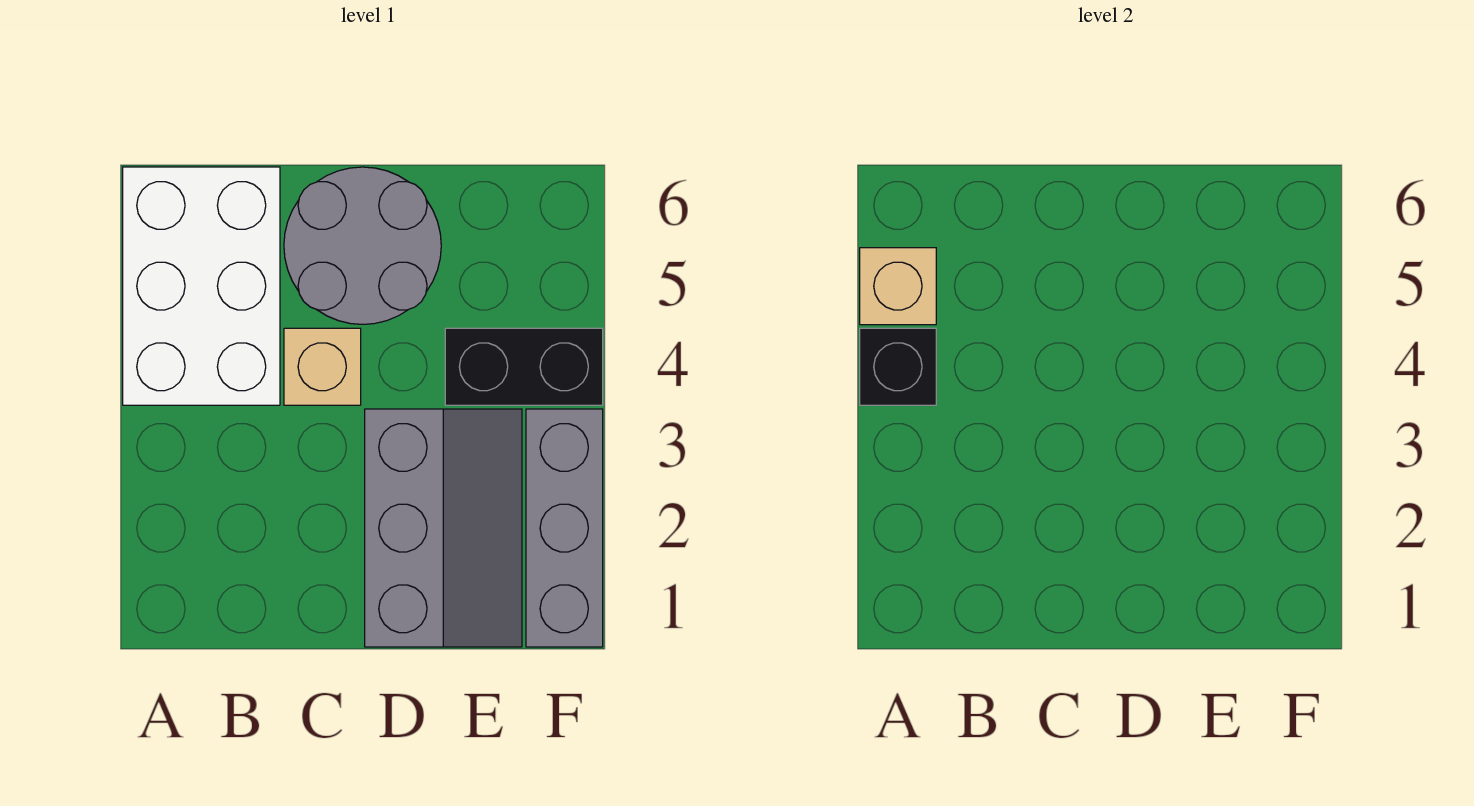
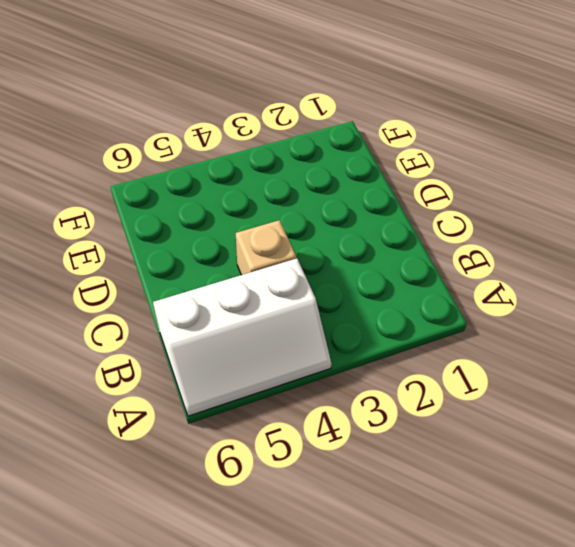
white slope A4:B6 level 1 top B -> white brick A4:B6 level 1
none -> grey round brick C5:D6 level 1
none -> grey slope D1:E3 level 1 top D

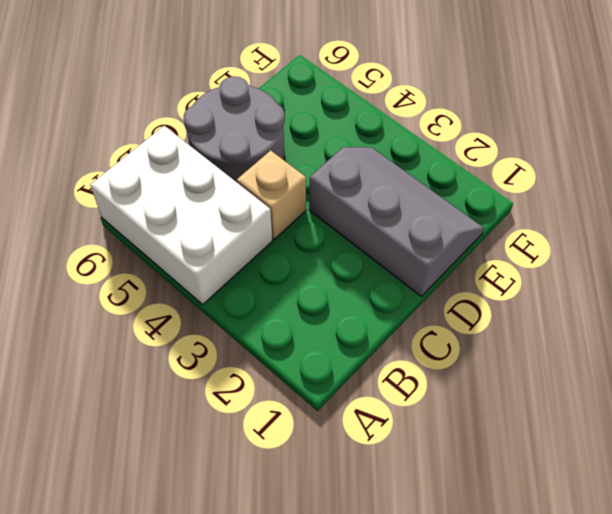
none -> black brick E4:F4 level 1
none -> grey brick F1:F3 level 1

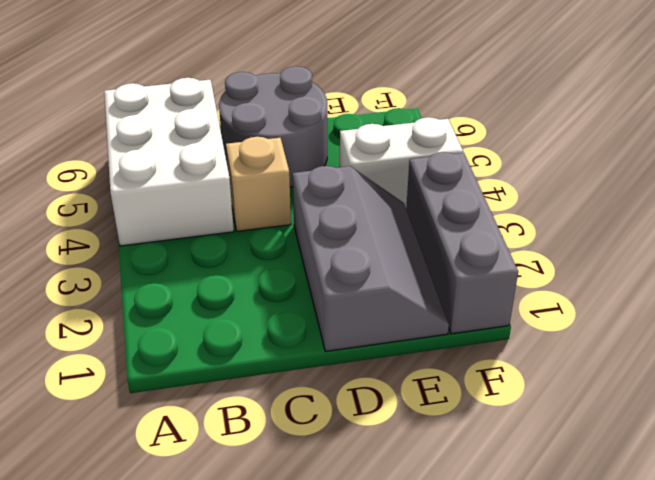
white brick E4:F4 level 1 -> black brick E4:F4 level 1
none -> black brick A4 level 2
none -> tan brick A5 level 2

